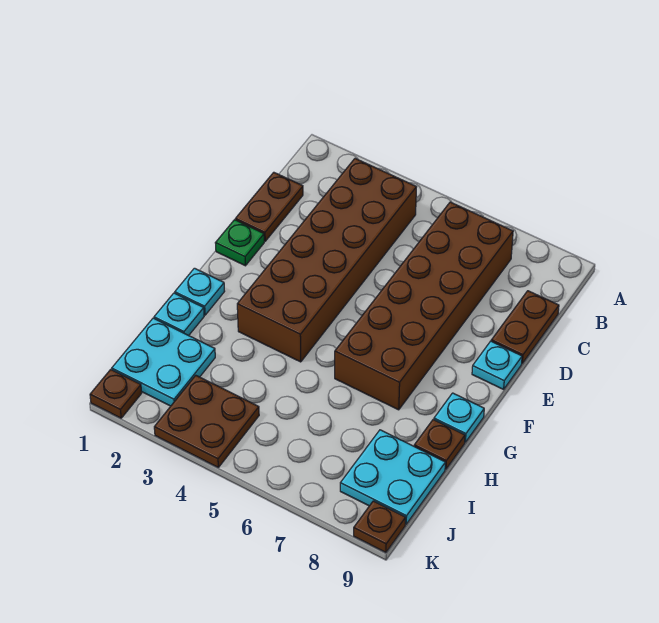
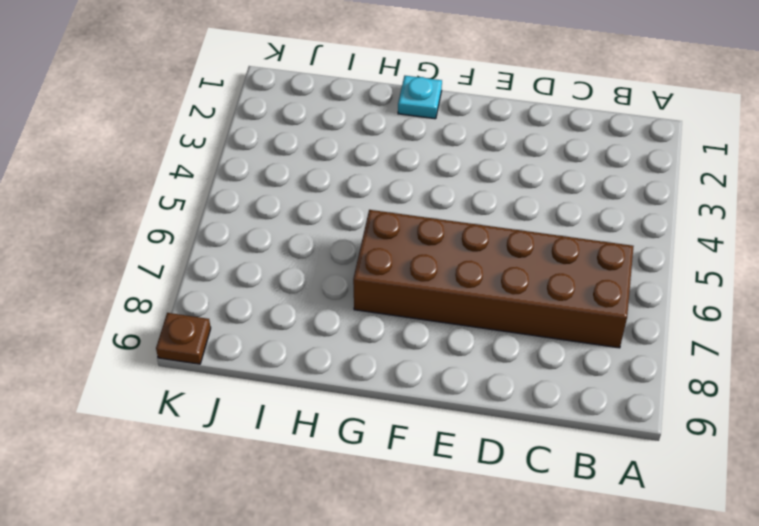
none -> brown brick B3:G4 level 1
none -> brown plate C1:D1 level 1
none -> brown plate C9:D9 level 1

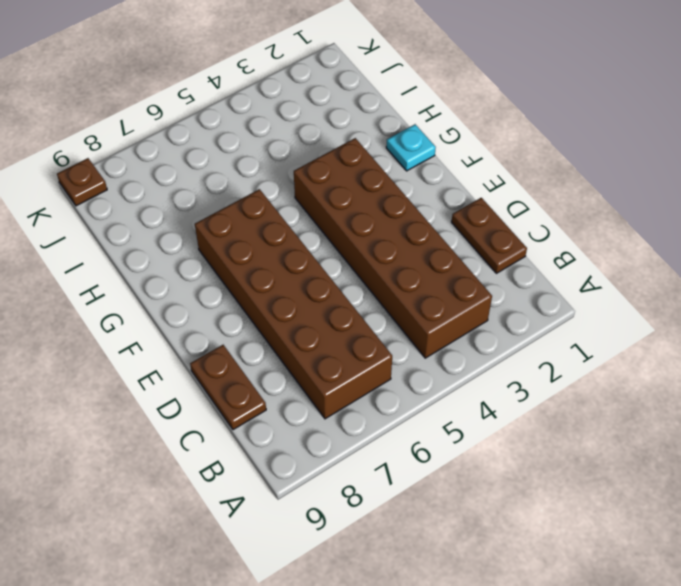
none -> green plate E1 level 1
none -> cyan plate E9 level 1
none -> cyan plate G9 level 1

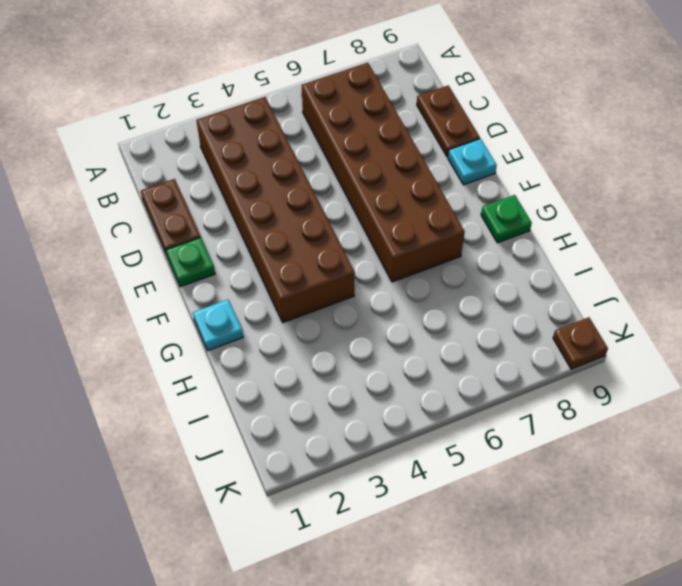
green plate G9 level 1 -> cyan plate G9 level 1
none -> cyan plate H1 level 1
none -> brown plate H9 level 1
none -> cyan plate I1:J2 level 1

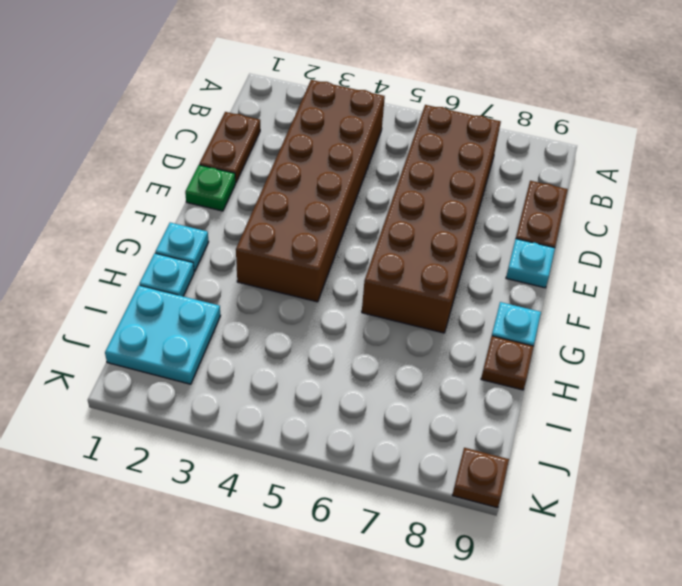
none -> cyan plate I8:J9 level 1
none -> brown plate J3:K4 level 1
none -> brown plate K1 level 1

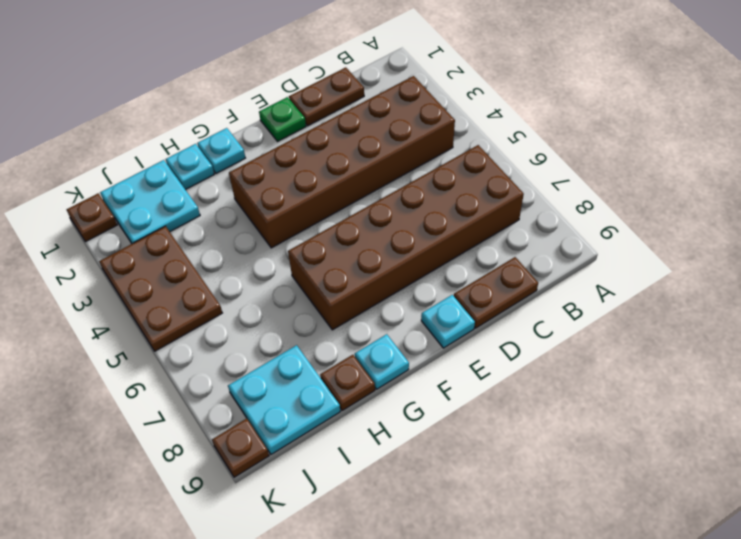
brown plate J3:K5 level 1 -> brown plate J3:K4 level 1

